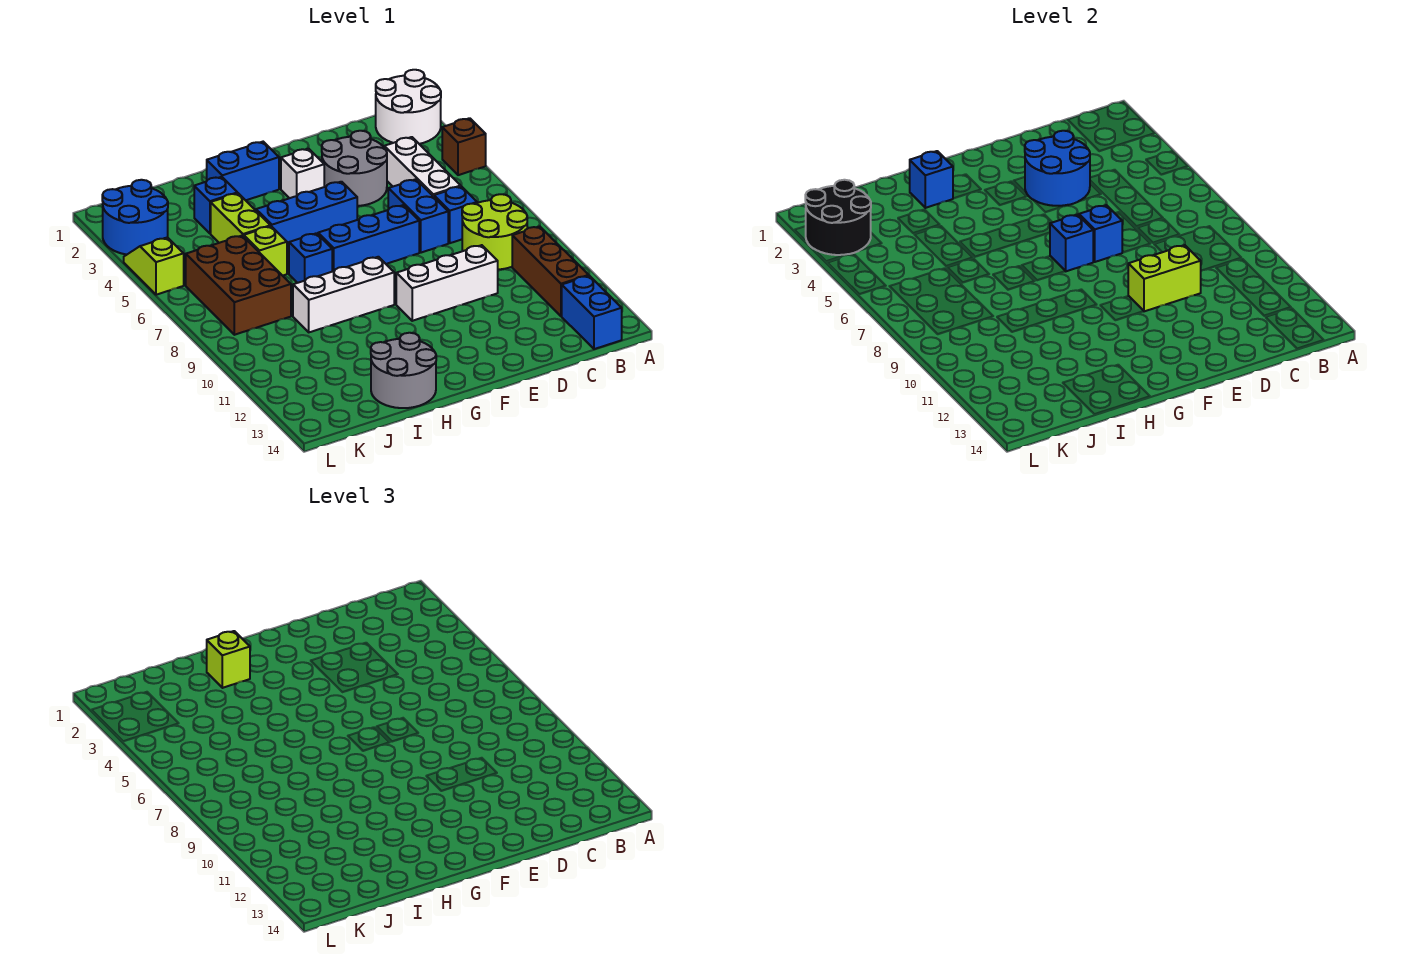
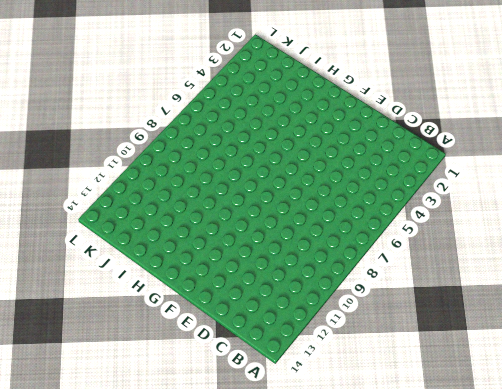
none -> white round brick A1:B2 level 1
none -> brown brick A4 level 1
none -> lime round brick B8:C9 level 1
none -> brown brick B10:B12 level 1

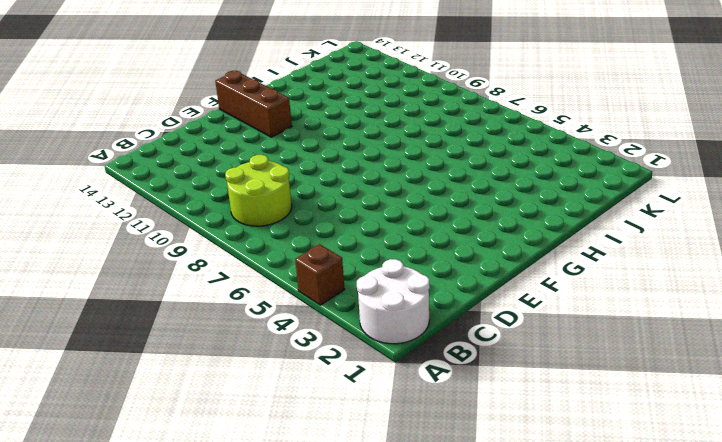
brown brick F12:F14 level 1 -> brown brick B10:B12 level 1
none -> blue brick B13:B14 level 1
none -> white brick C4:C6 level 1
none -> blue brick C7 level 1
none -> grey round brick D3:E4 level 1

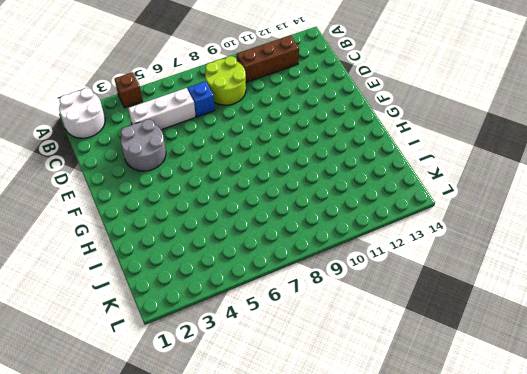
none -> blue brick B13:B14 level 1
none -> blue brick D6:D7 level 1
none -> white brick D10:F10 level 1
none -> blue brick E7:G7 level 1

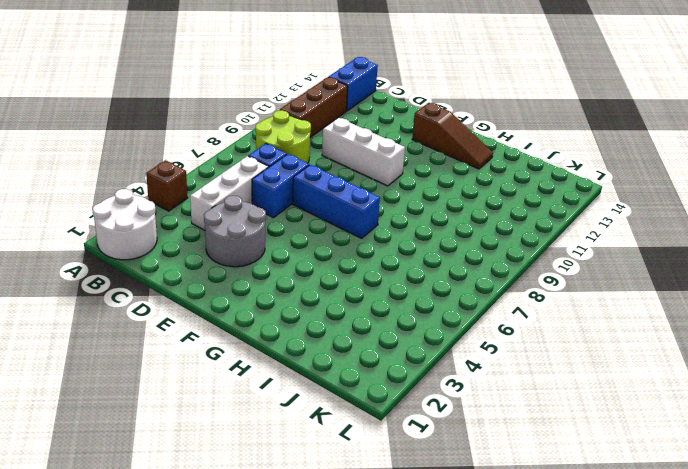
brown slope F13:H13 level 1 top F -> grey round brick H13:I14 level 1
none -> white brick F3 level 1
none -> blue brick F5:H5 level 1
none -> blue brick G2:H2 level 1
none -> white brick G9:I9 level 1

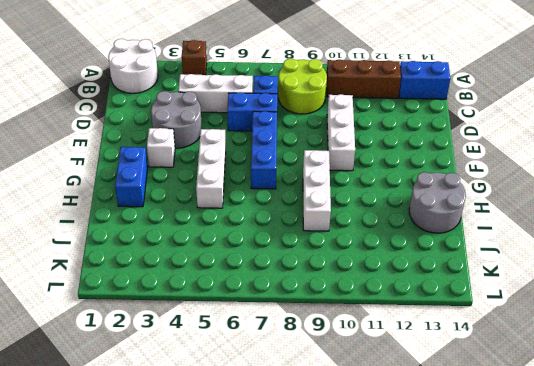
white brick F5:H5 level 1 -> blue brick F5:H5 level 1
none -> blue brick H7 level 1
none -> blue brick I3 level 1
none -> lime brick I4:I5 level 1
none -> lime brick I6 level 1

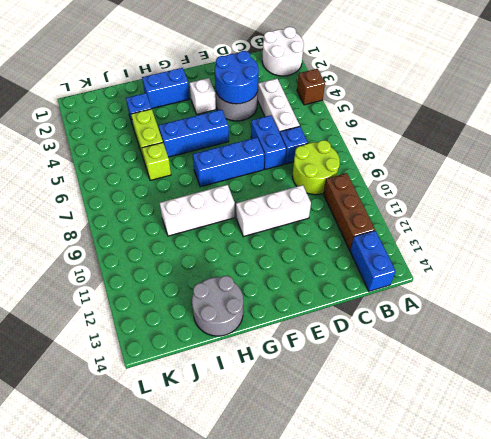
none -> blue brick H7 level 1
none -> brown brick J6:K8 level 1
none -> blue round brick K2:L3 level 1
none -> lime slope L4:L5 level 1 top 5

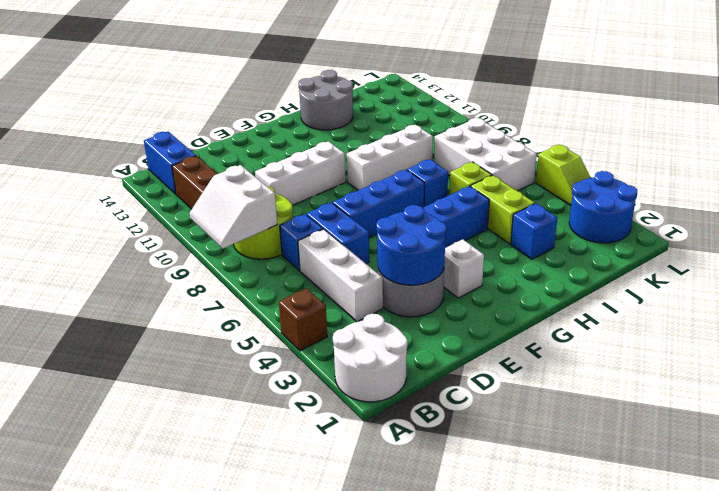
white slope A8:B9 level 2 top B -> none
white brick J6:K8 level 1 -> brown brick J6:K8 level 1
none -> blue brick G2:H2 level 1
none -> lime brick D10:E10 level 2
none -> blue brick E7 level 2
none -> blue brick F7 level 2

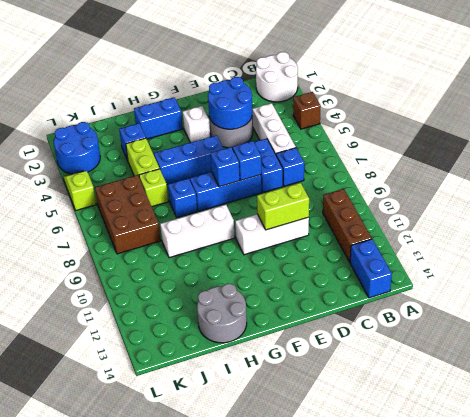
none -> lime round brick B8:C9 level 1
none -> blue brick H2 level 2
none -> black round brick K2:L3 level 2
none -> lime brick H2 level 3

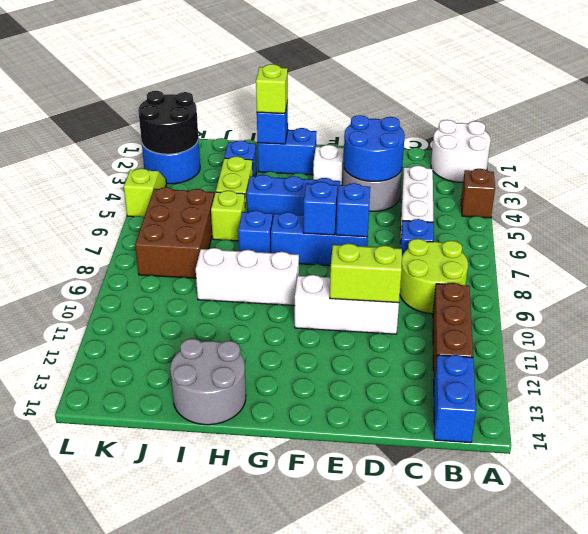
none -> blue brick D6:D7 level 1

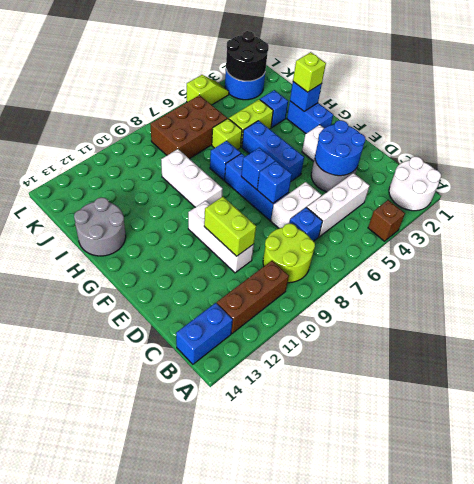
white brick D6:D7 level 1 -> blue brick D6:D7 level 1

